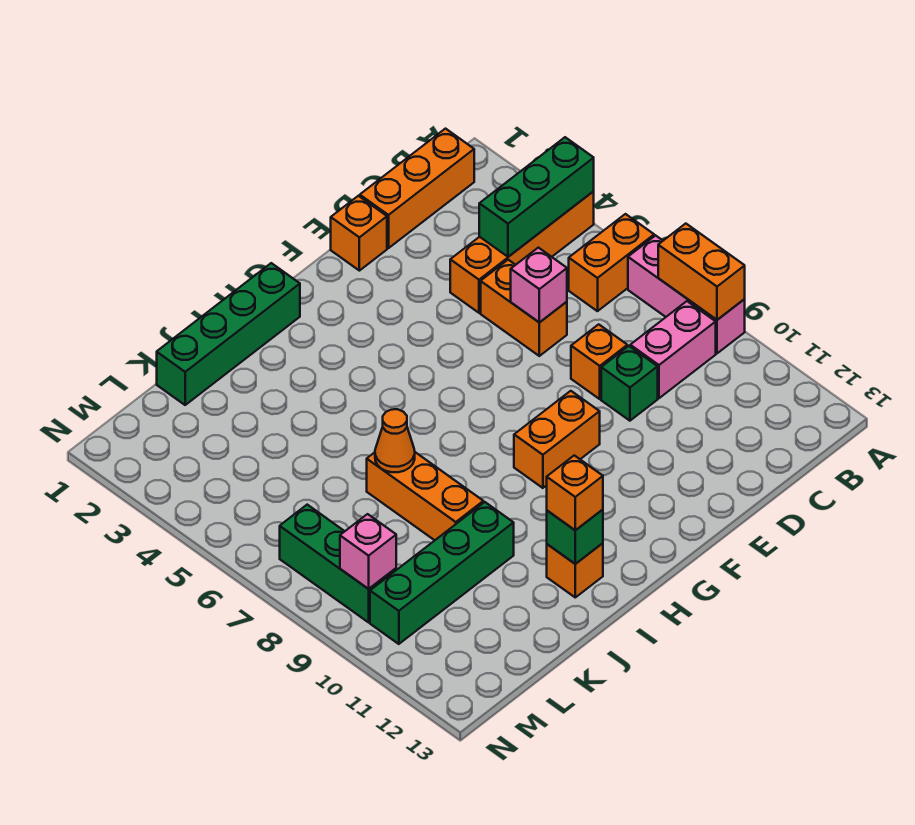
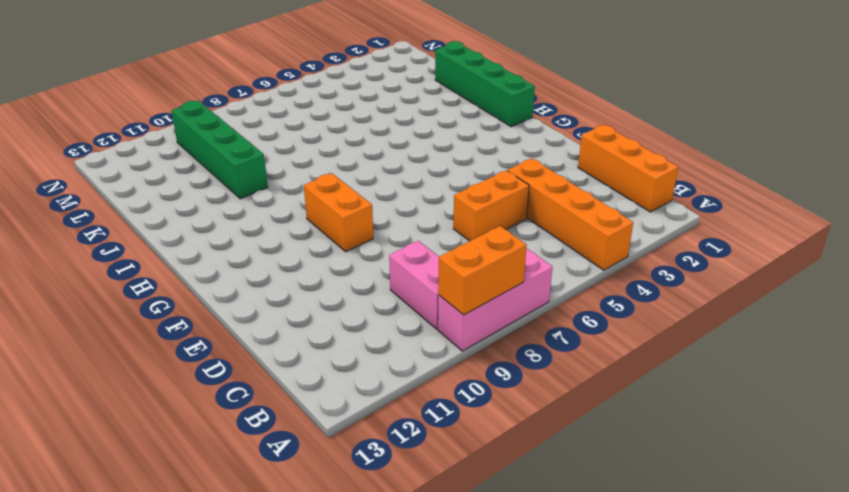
none -> orange brick A6:B6 level 1
none -> orange brick D8 level 1
none -> green brick D9 level 1

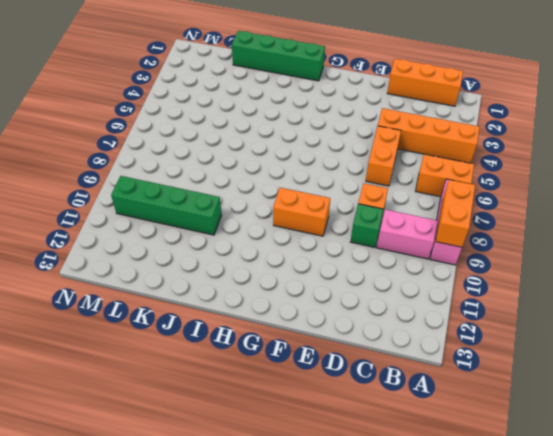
none -> orange brick E1 level 1
none -> orange brick I12 level 1
none -> orange brick J7:J9 level 1

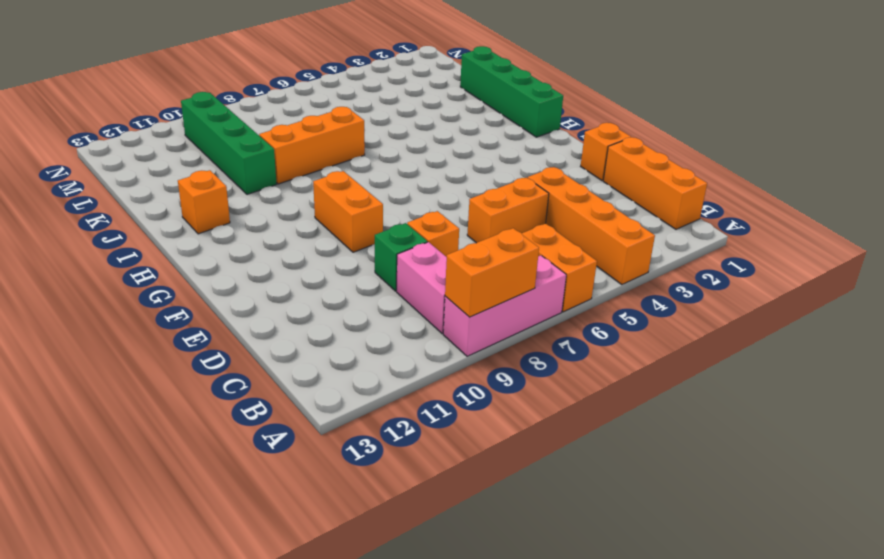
none -> green brick M7:M9 level 1
none -> green brick A4:C4 level 2
none -> pink brick D6 level 2

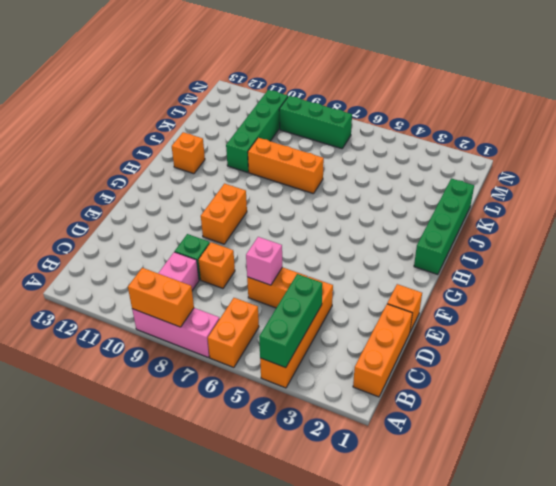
none -> green brick I12 level 2
none -> orange cone J7 level 2
none -> pink brick M9 level 2

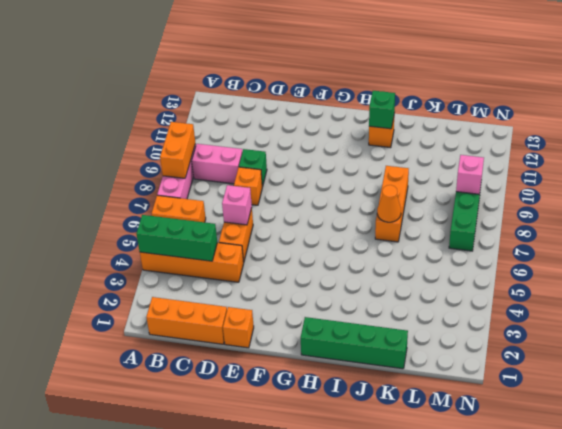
none -> orange brick F9:G9 level 1
none -> green brick J10:M10 level 1
none -> orange brick I12 level 3

